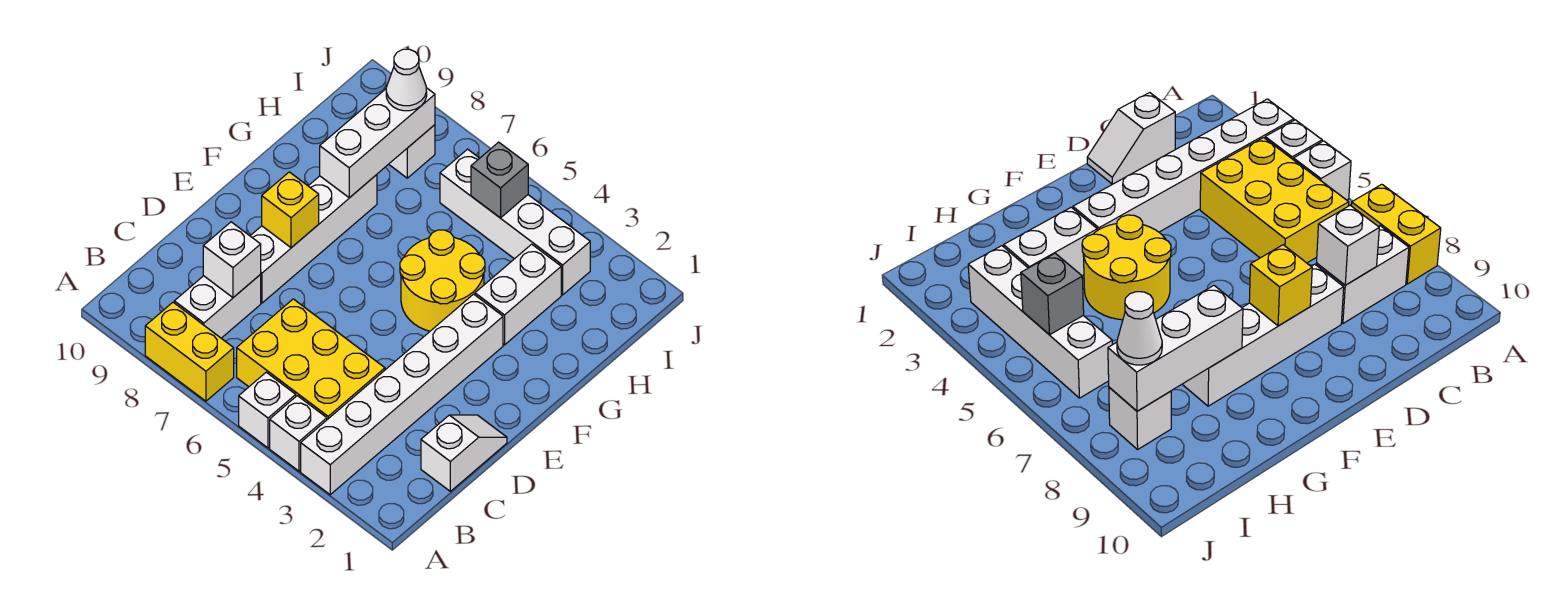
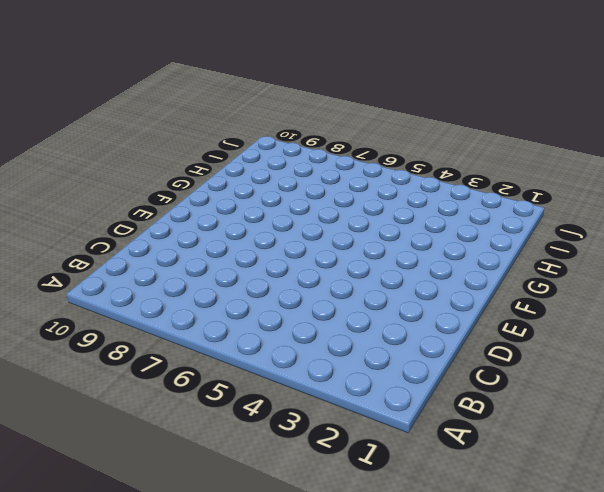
none -> white brick A3:F3 level 1
none -> white brick A4 level 1
none -> white brick A5 level 1

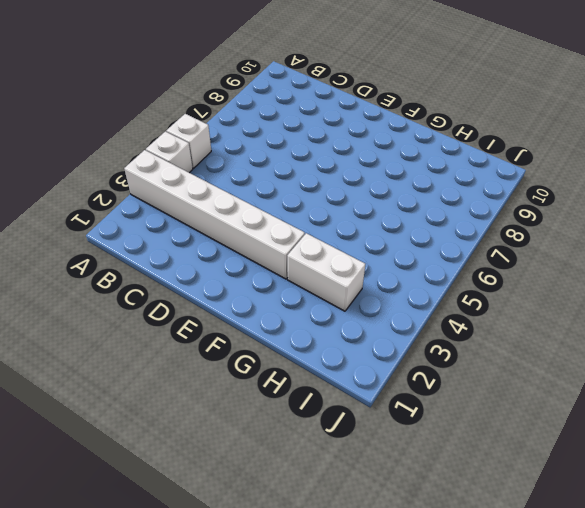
none -> yellow brick A7:A8 level 1
none -> yellow brick B4:C6 level 1
none -> white brick B8:C8 level 1

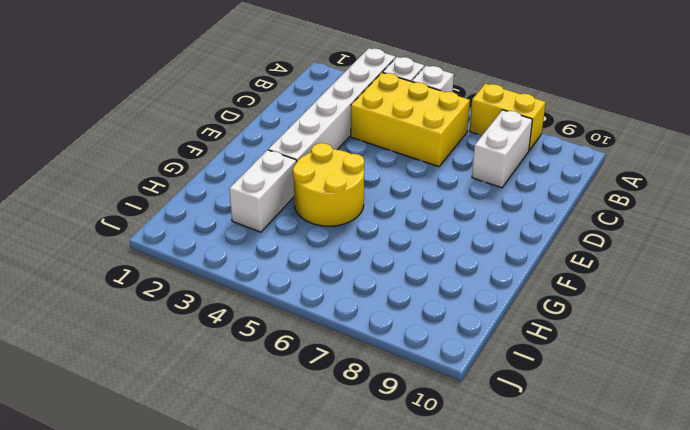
none -> white slope C1:D1 level 1 top C
none -> white brick D8:G8 level 1
none -> white brick I3:I6 level 1

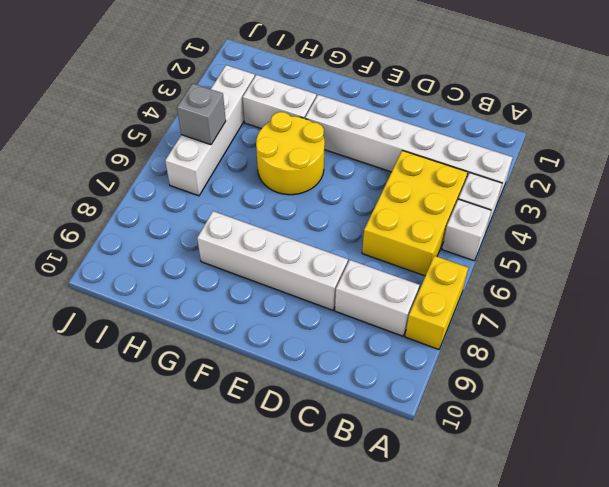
none -> white slope C1:D1 level 1 top C
none -> white brick I8 level 1
none -> white brick C8 level 2

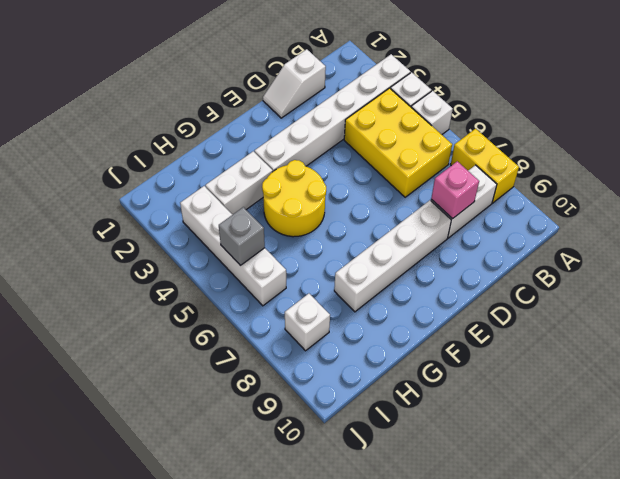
pink brick C8 level 2 -> white brick C8 level 2
none -> yellow brick E8 level 2
none -> white brick G8:I8 level 2
none -> white cone I8 level 3

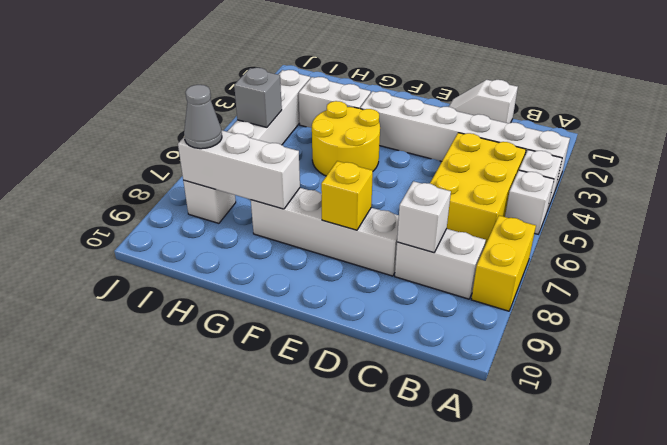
grey cone I8 level 3 -> white cone I8 level 3

